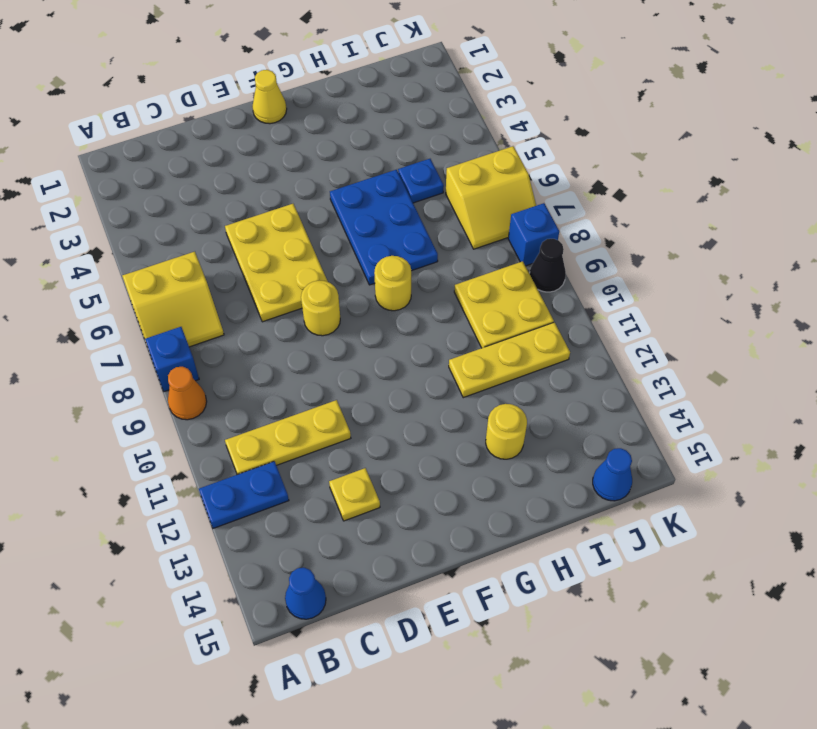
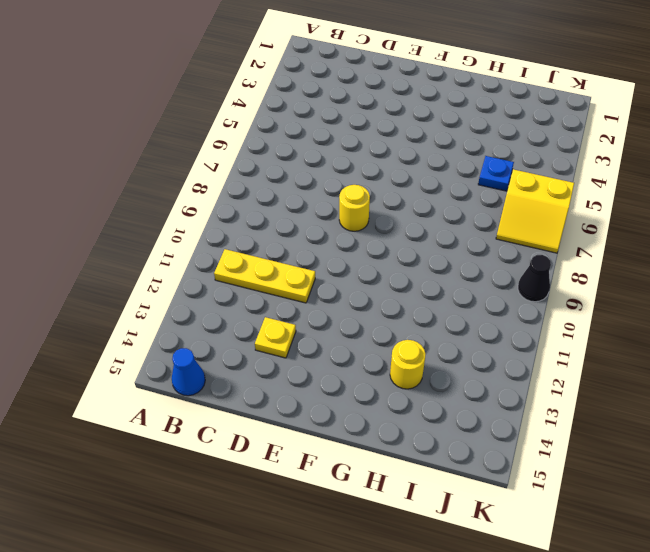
none -> yellow slope A6:B7 level 1 top 6
none -> blue brick A8 level 1
none -> orange cone A9 level 1

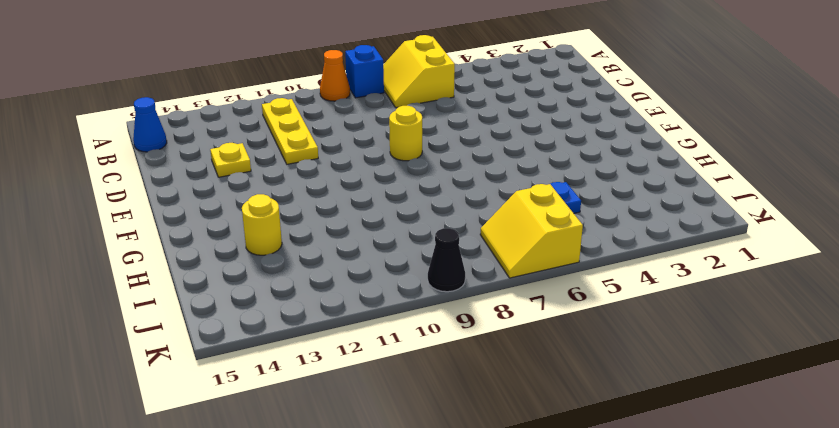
none -> blue plate A12:B12 level 1
none -> yellow plate D5:E7 level 1
none -> yellow cone F1 level 1

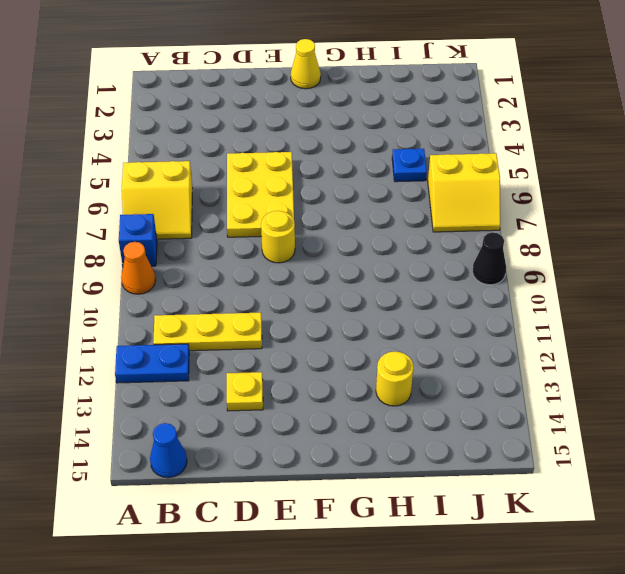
none -> blue plate G5:H7 level 1
none -> yellow round brick G8 level 1
none -> yellow plate H11:J11 level 1

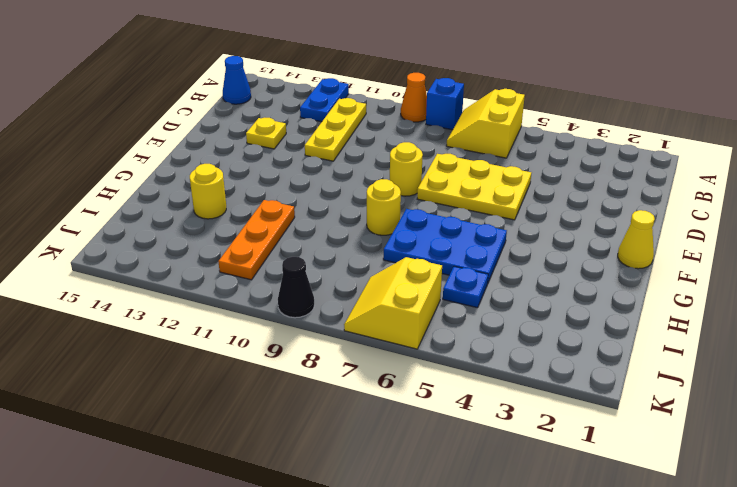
orange plate H11:J11 level 1 -> yellow plate H11:J11 level 1
none -> yellow plate I9:J10 level 1
none -> blue cone J15 level 1
none -> blue brick K8 level 1

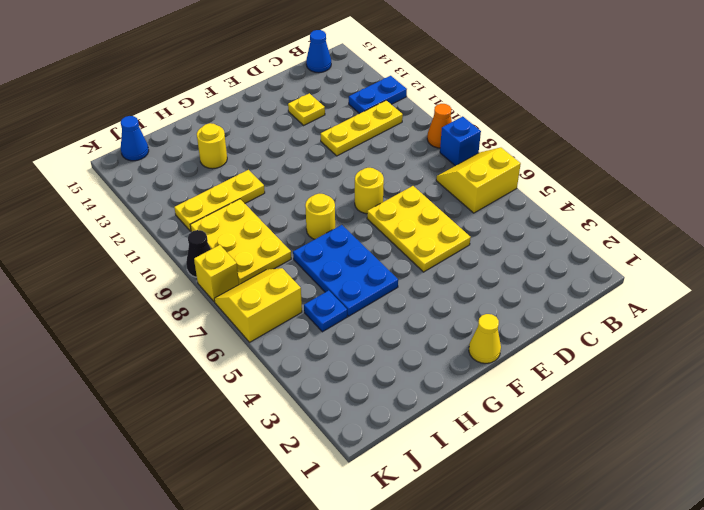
yellow plate I8:J10 level 1 -> yellow plate I9:J10 level 1
yellow brick K8 level 1 -> blue brick K8 level 1

